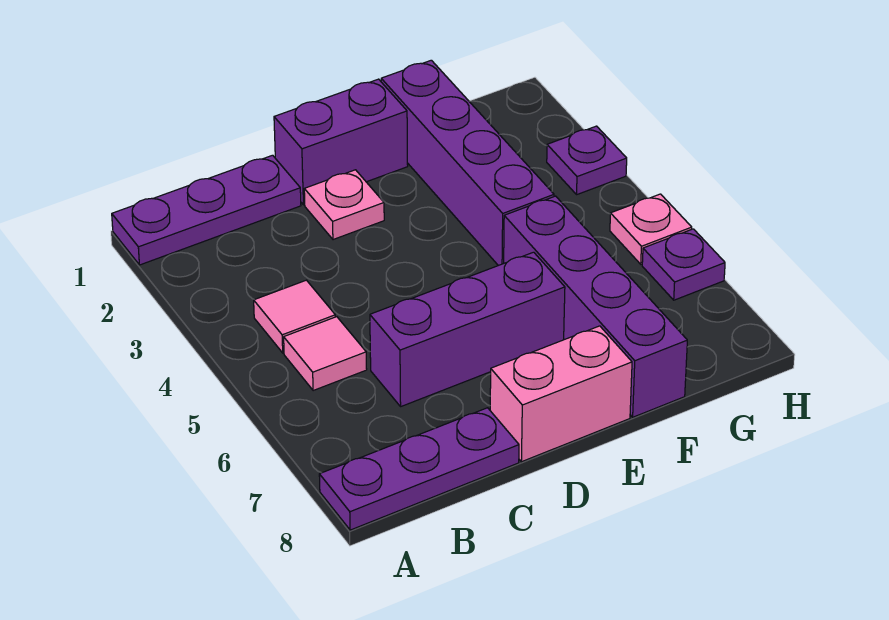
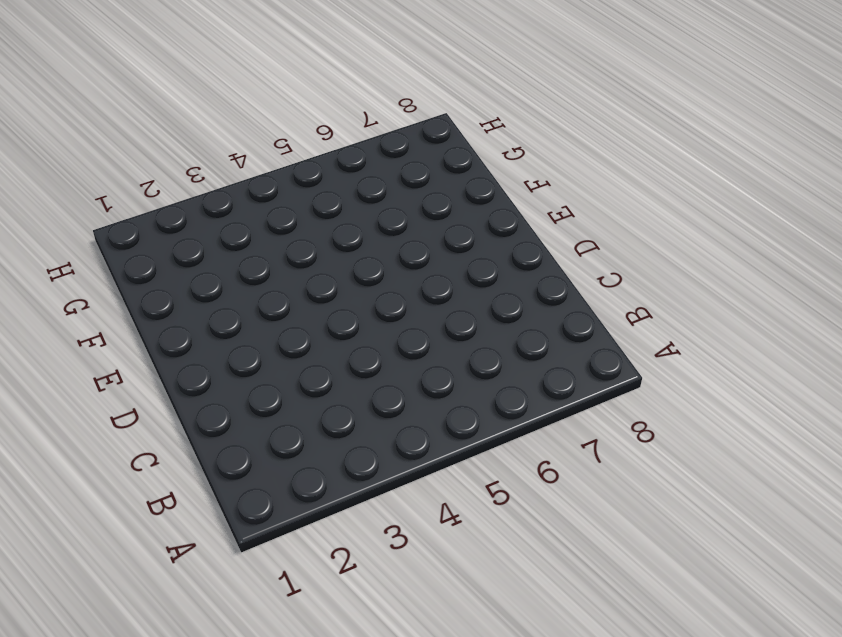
none -> purple plate A1:C1 level 1
none -> purple plate A8:C8 level 1
none -> pink tile B4 level 1

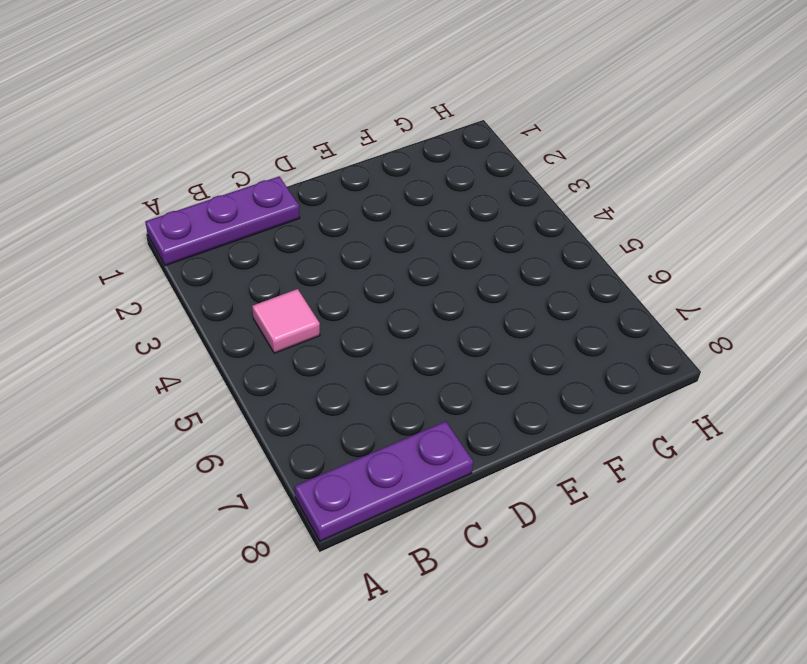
none -> pink tile B5 level 1
none -> purple brick C6:E6 level 1
none -> purple brick D1:E1 level 1

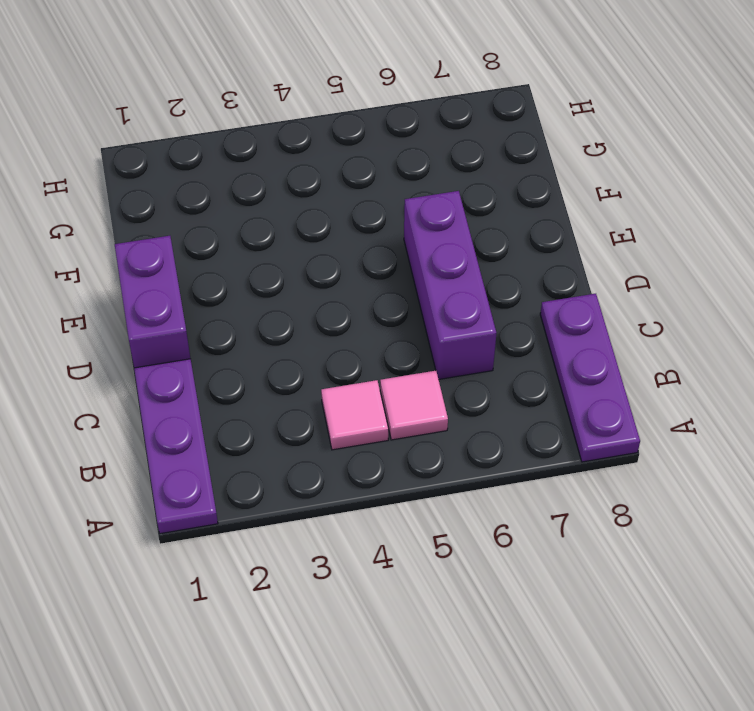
none -> pink plate D2 level 1
none -> pink brick D8:E8 level 1
none -> purple brick F1:F4 level 1

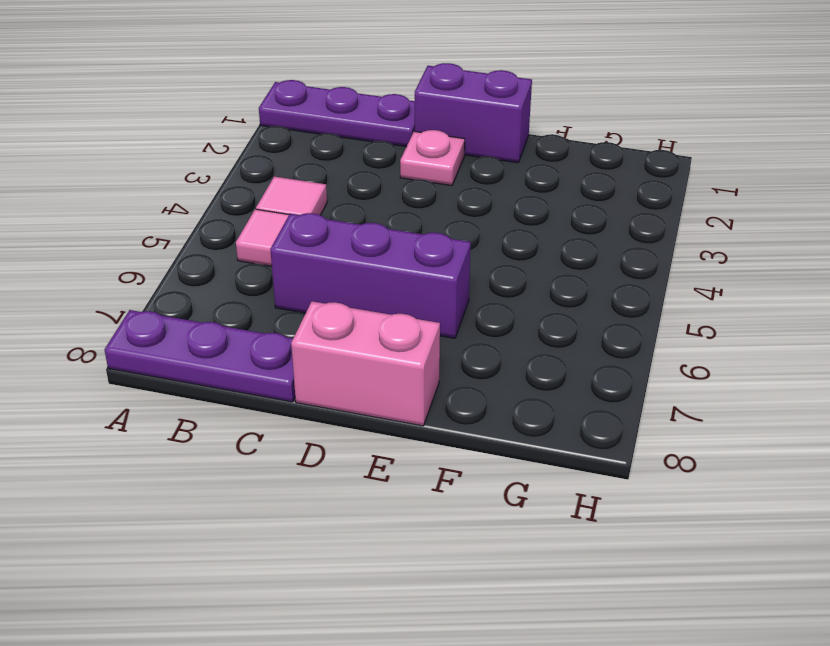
none -> purple brick F1:F4 level 1
none -> purple brick F5:F8 level 1
none -> purple plate H3 level 1

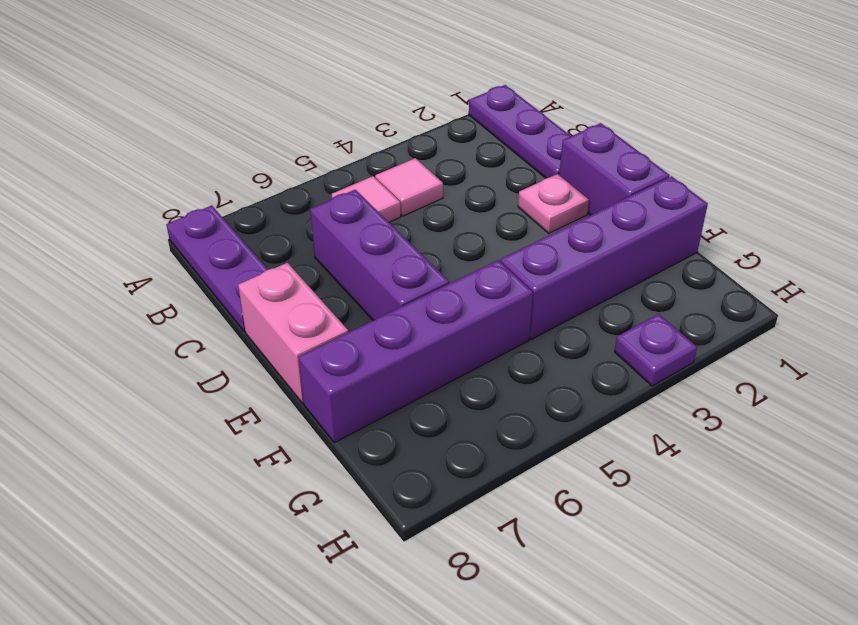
none -> pink plate H5 level 1
none -> purple plate H6 level 1

